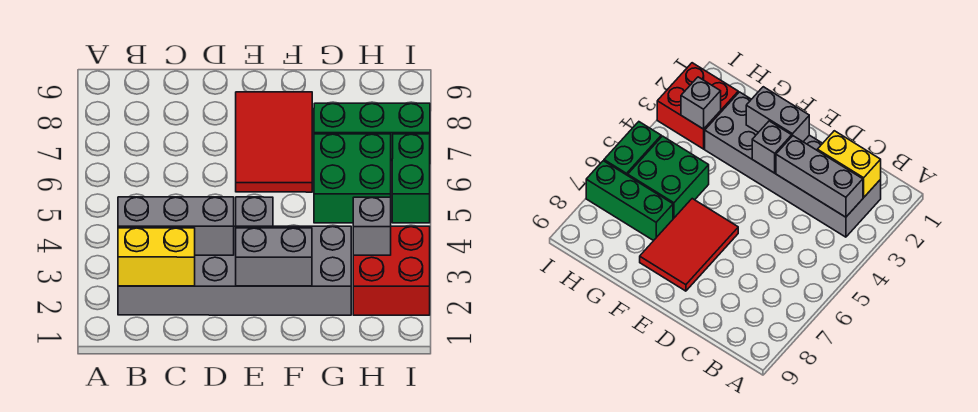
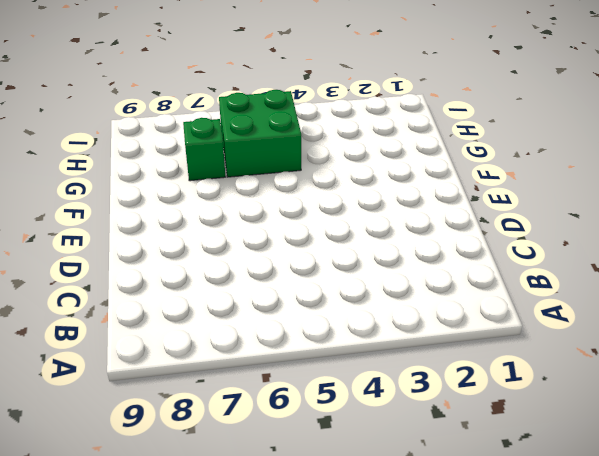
green brick G7 level 1 -> green brick G7:I7 level 1
none -> grey brick B2:G3 level 1
none -> red tile E6:F8 level 1

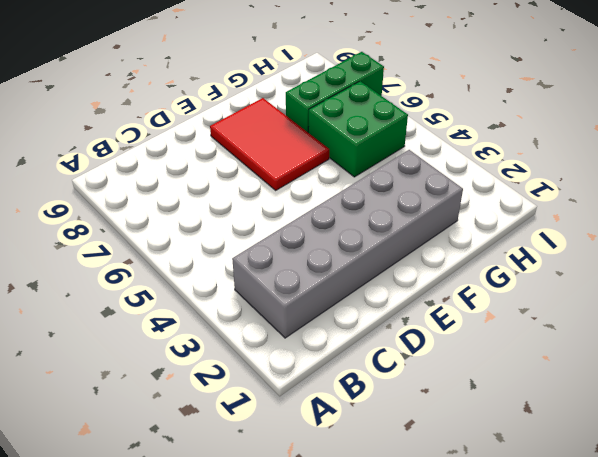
none -> red brick H2:I3 level 1
none -> green brick I5:I6 level 1

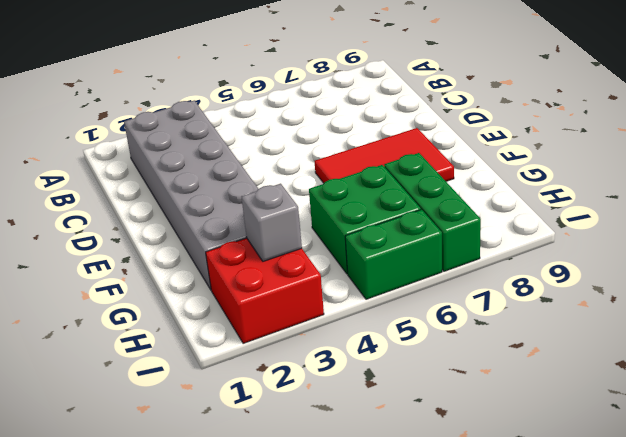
none -> yellow brick B2:C2 level 2
none -> grey brick B3:D3 level 2

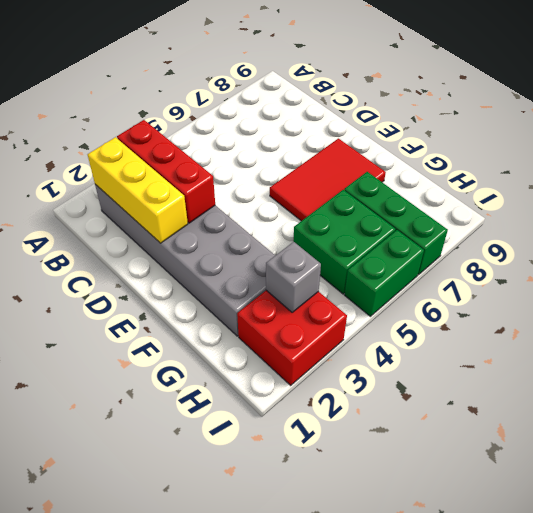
yellow brick B2:D2 level 2 -> yellow brick B2:C2 level 2
red brick B3:D3 level 2 -> grey brick B3:D3 level 2
none -> grey brick E2:F2 level 2
none -> grey brick E3 level 2

